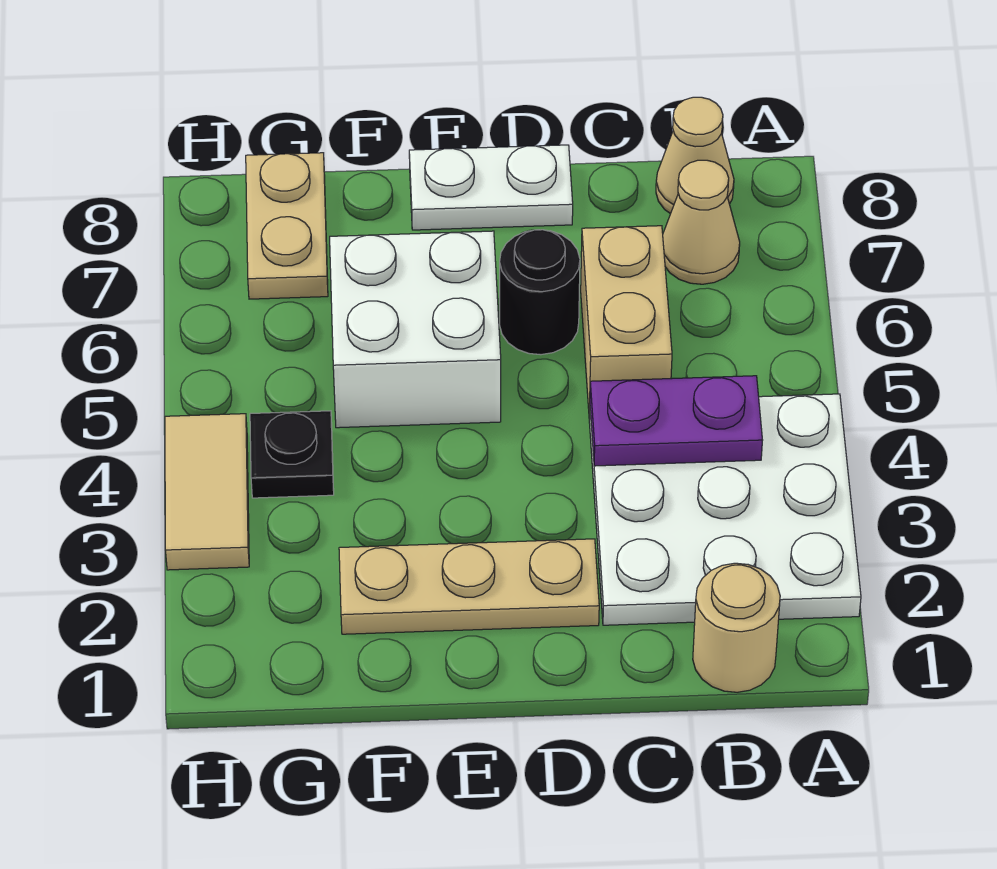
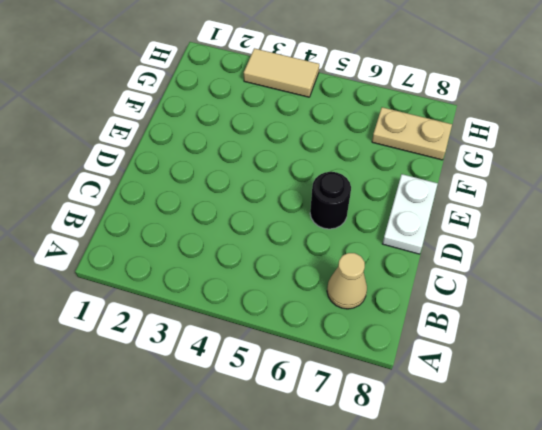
none -> white plate A2:C4 level 1
none -> tan round brick B1 level 1
none -> tan cone B8 level 1

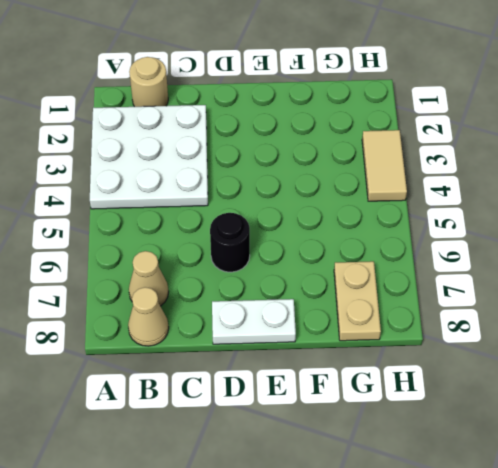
none -> tan brick C5:C6 level 1
none -> tan plate D2:F2 level 1
none -> white brick E5:F6 level 1

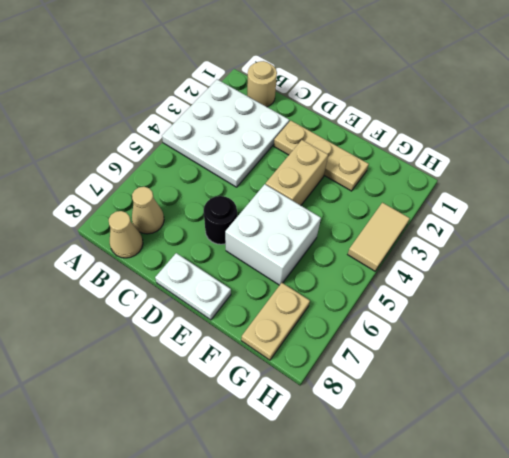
tan brick E3:E4 level 1 -> tan brick C5:C6 level 1
none -> black plate G4 level 1
none -> purple plate B4:C4 level 2

